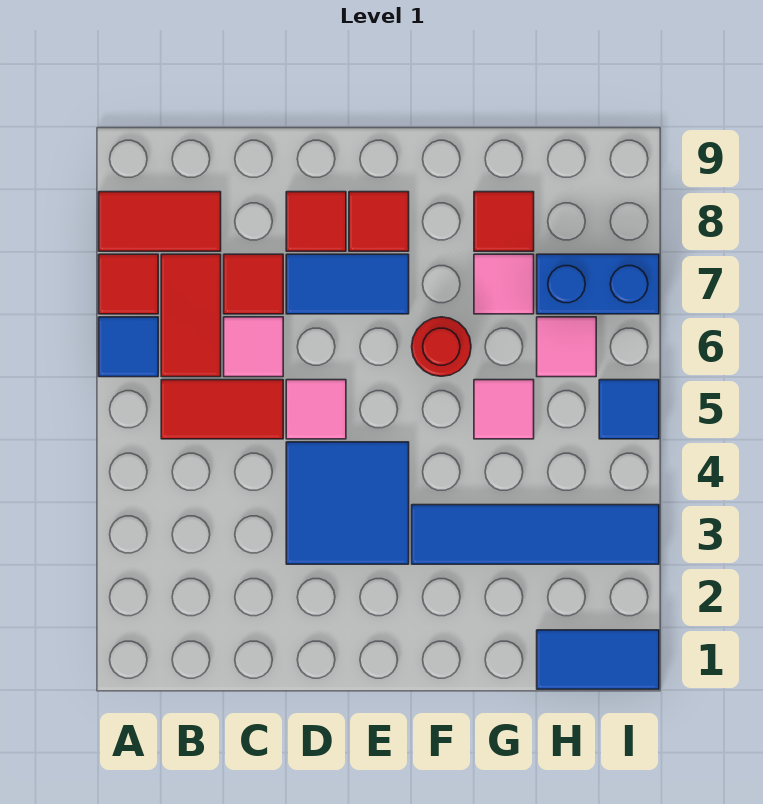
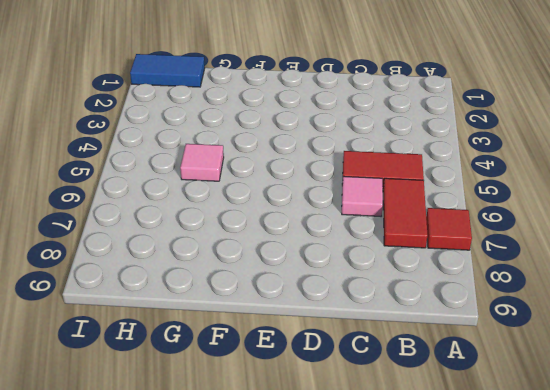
none -> blue tile A6 level 1
none -> red tile A8:B8 level 1
none -> red tile C7 level 1

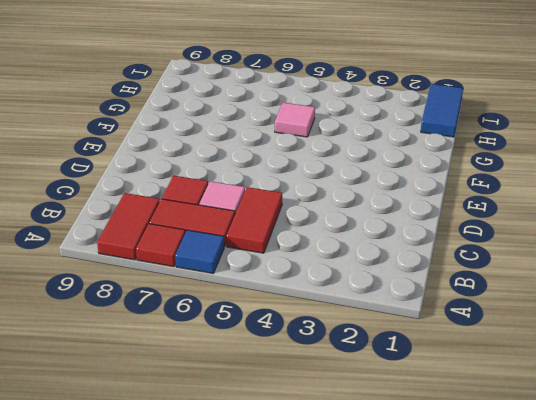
none -> blue tile D3:E4 level 1
none -> pink tile D5 level 1
none -> blue tile D7:E7 level 1

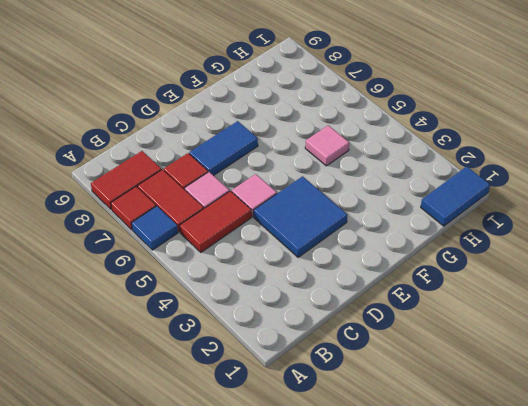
none -> red tile D8 level 1
none -> red tile E8 level 1
none -> blue tile F3:I3 level 1

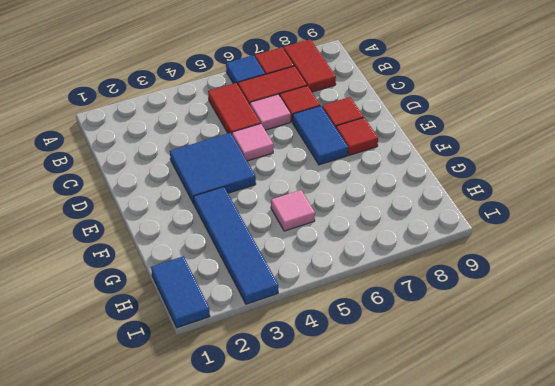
none -> red round brick F6 level 1
none -> pink tile G7 level 1
none -> red tile G8 level 1

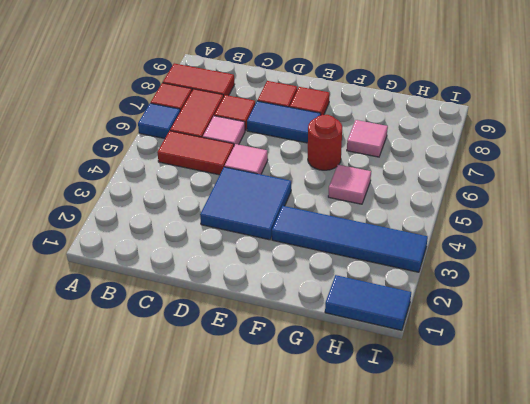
none -> red tile G8 level 1
none -> pink tile H6 level 1
none -> blue brick H7:I7 level 1

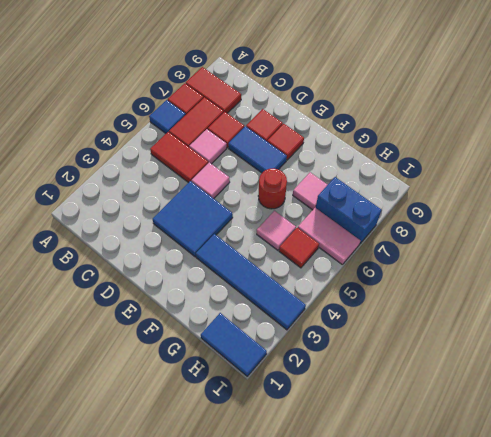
red tile H5 level 1 -> red tile G8 level 1
pink tile H6:I6 level 1 -> pink tile H6 level 1
none -> blue tile I5 level 1

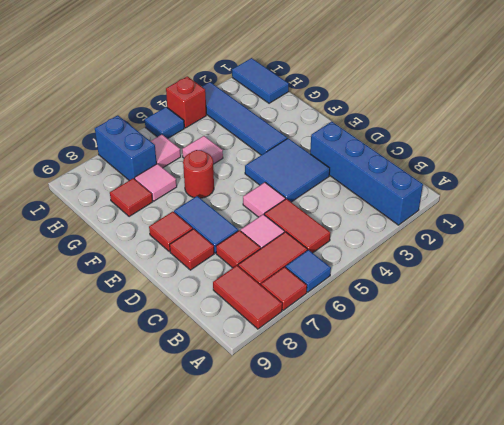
blue brick A2:D2 level 1 -> none
red brick I4 level 1 -> none

